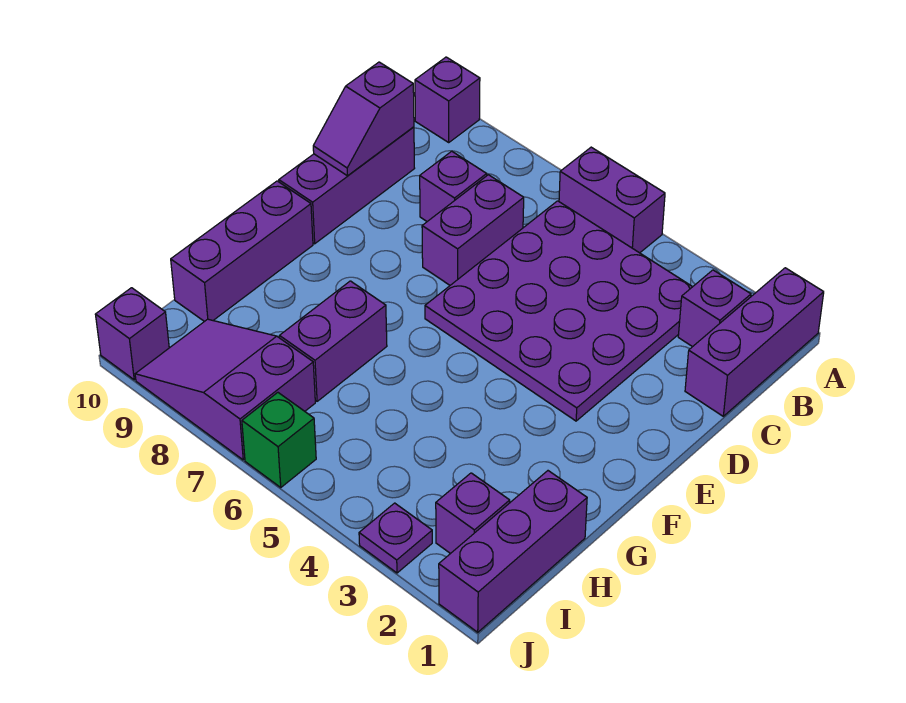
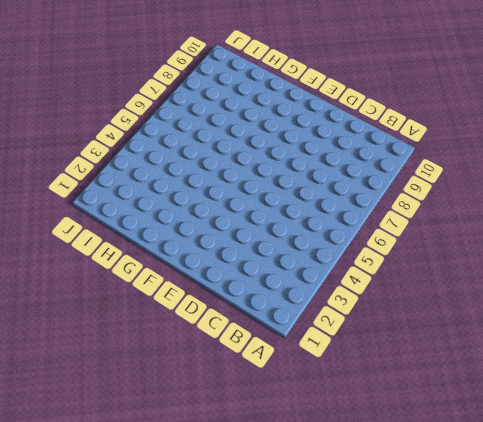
none -> purple brick A1:C1 level 1
none -> purple brick A5:A6 level 1
none -> purple brick A10 level 1

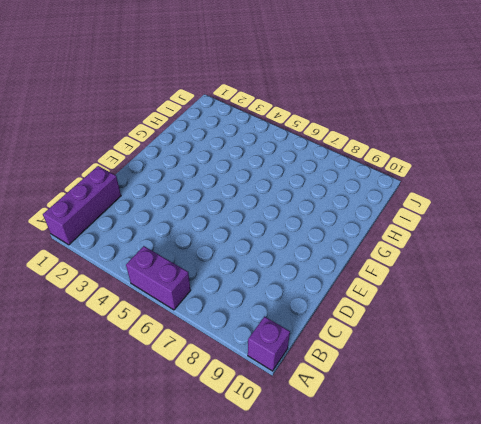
none -> purple brick B2 level 1
none -> purple plate B3:E6 level 1
none -> purple brick C7:D7 level 1

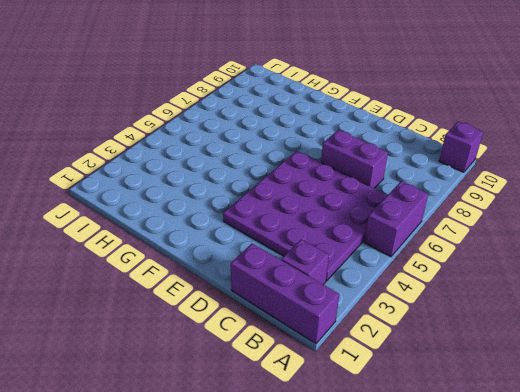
none -> purple brick C8 level 1
none -> purple brick C10:E10 level 1
none -> purple brick F10:H10 level 1

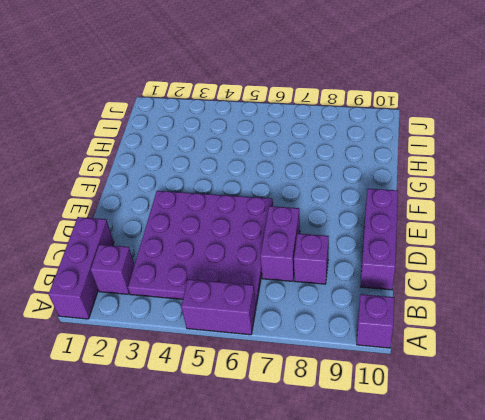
none -> purple brick F10:H10 level 1
none -> purple brick G7:H7 level 1
none -> purple brick H1:J1 level 1

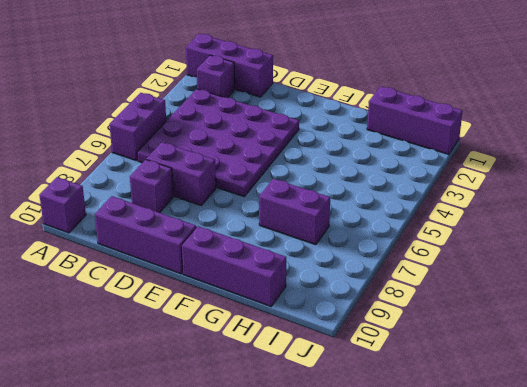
none -> purple brick I2 level 1
none -> purple slope I7:J9 level 1 top 7
none -> purple plate J3 level 1

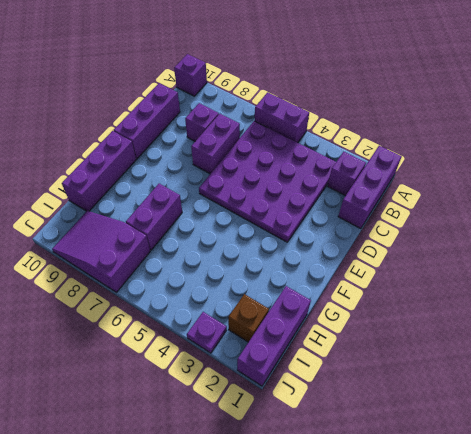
brown brick I2 level 1 -> purple brick I2 level 1
none -> green brick J6 level 1
none -> purple brick J10 level 1
none -> purple slope C10:D10 level 2 top C

